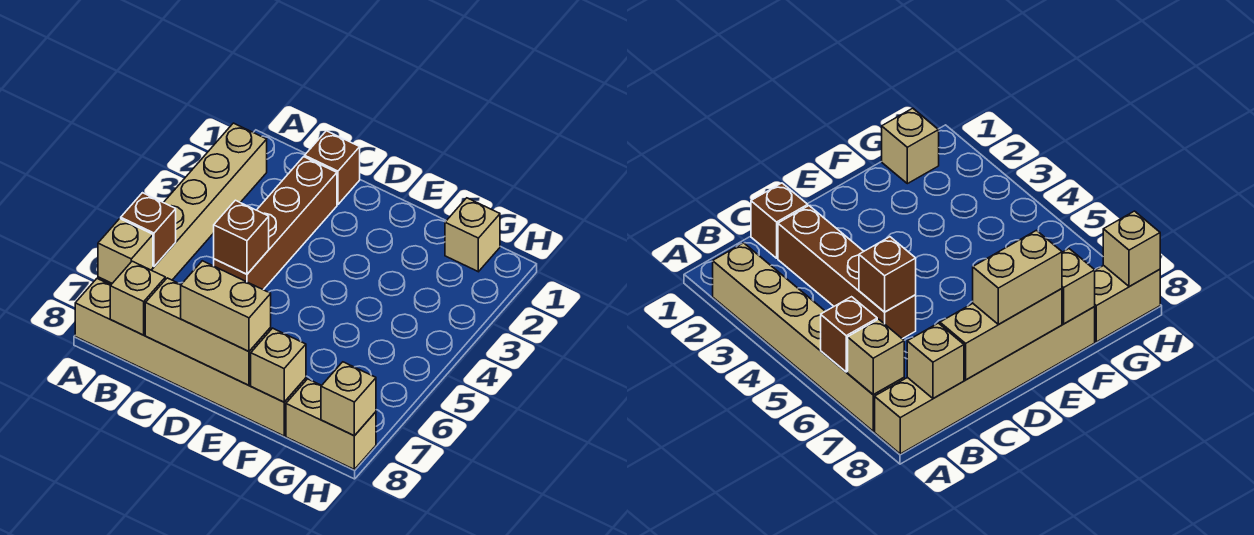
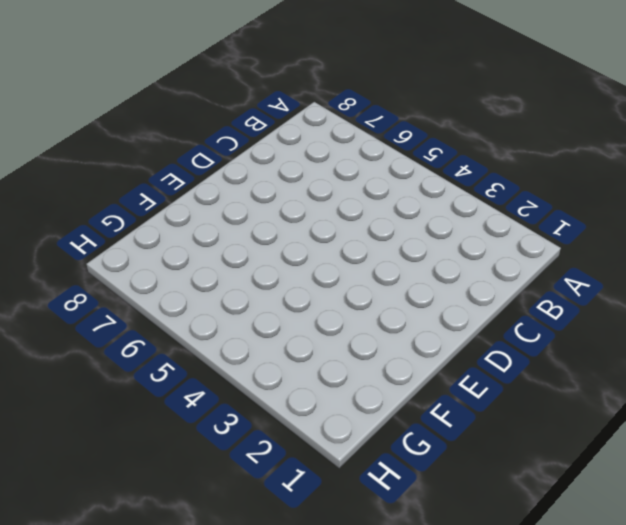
none -> tan brick A2:A7 level 1
none -> tan brick A8:F8 level 1
none -> brown brick C1 level 1

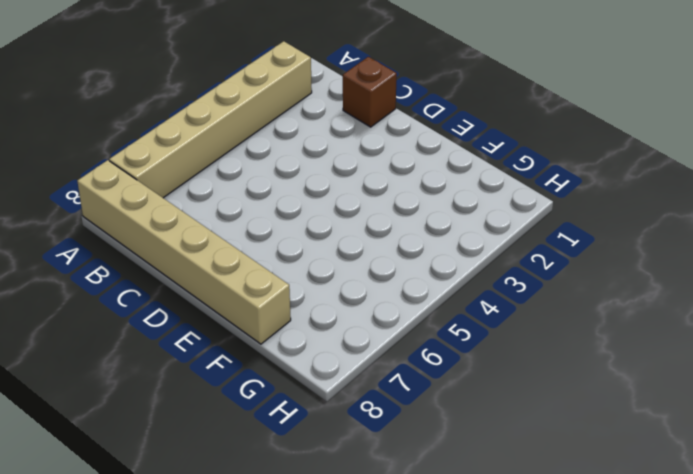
none -> brown brick C2:C5 level 1
none -> tan brick G1 level 1
none -> tan brick G8:H8 level 1

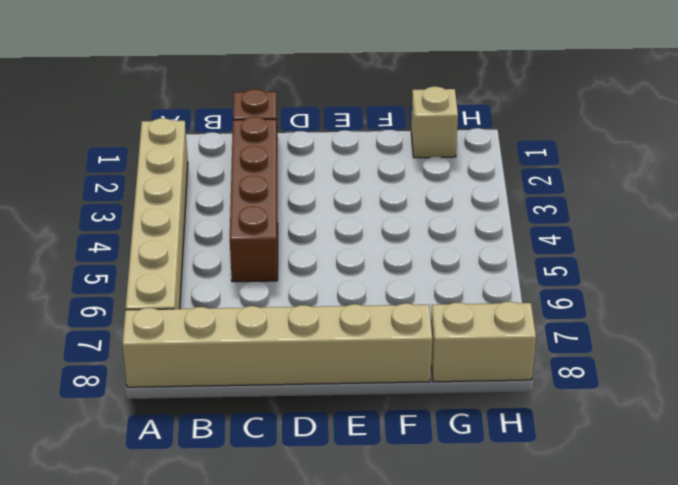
none -> brown brick A6 level 2
none -> tan brick A7 level 2
none -> tan brick B8 level 2

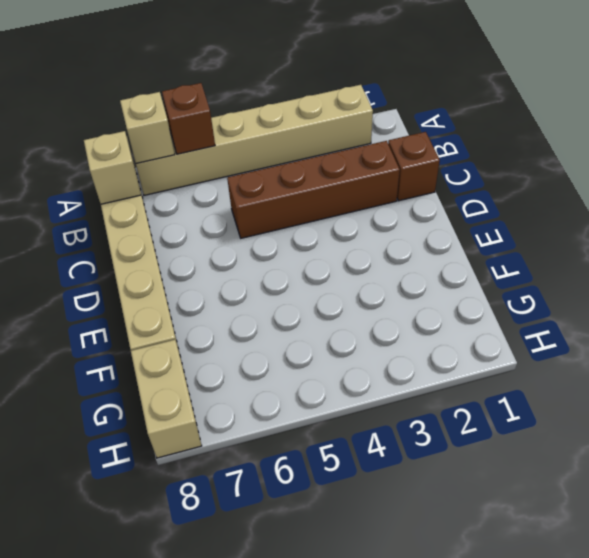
none -> tan brick G1 level 1
none -> brown brick C5 level 2
none -> tan brick C8:E8 level 2

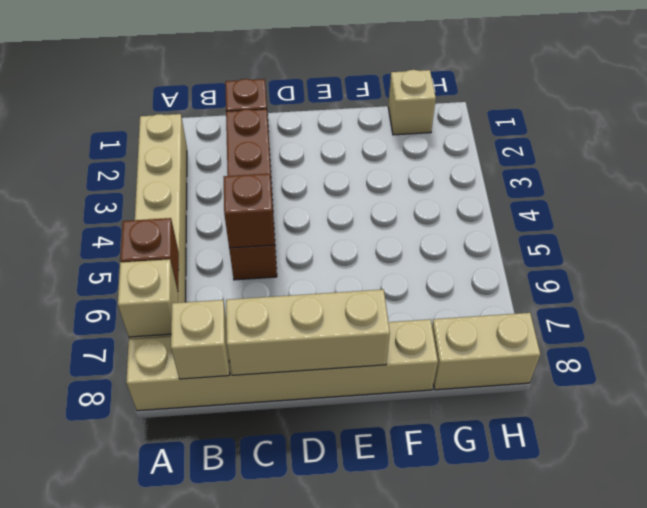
none -> tan brick F8 level 2
none -> tan brick H8 level 2
none -> tan brick D8:E8 level 3

